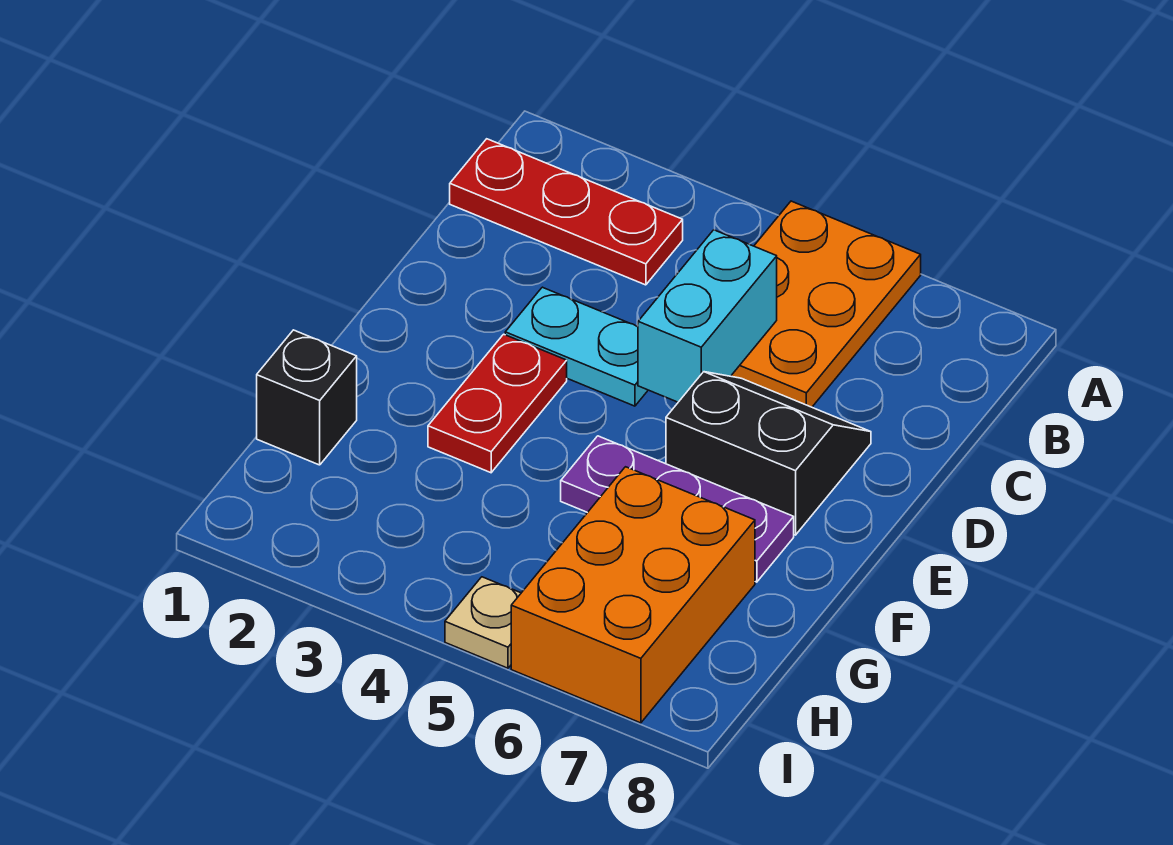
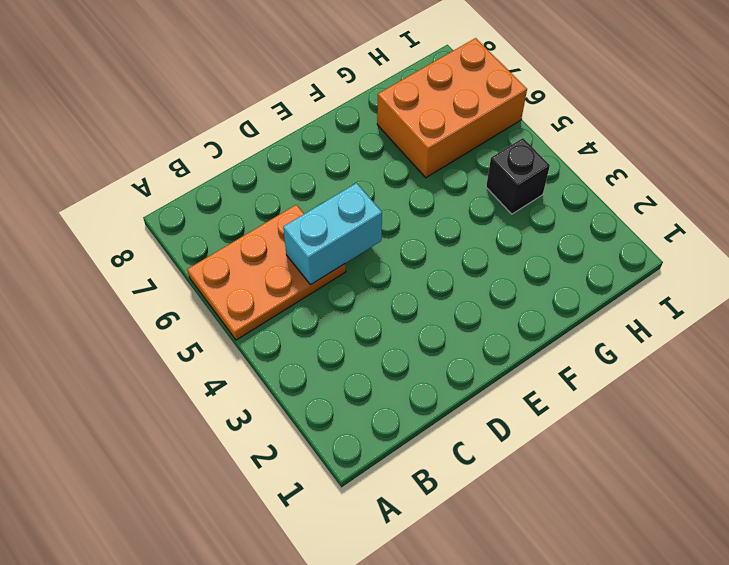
black brick H4 level 1 -> black brick G1 level 1
none -> red plate B1:B3 level 1
none -> cyan plate D3:D4 level 1

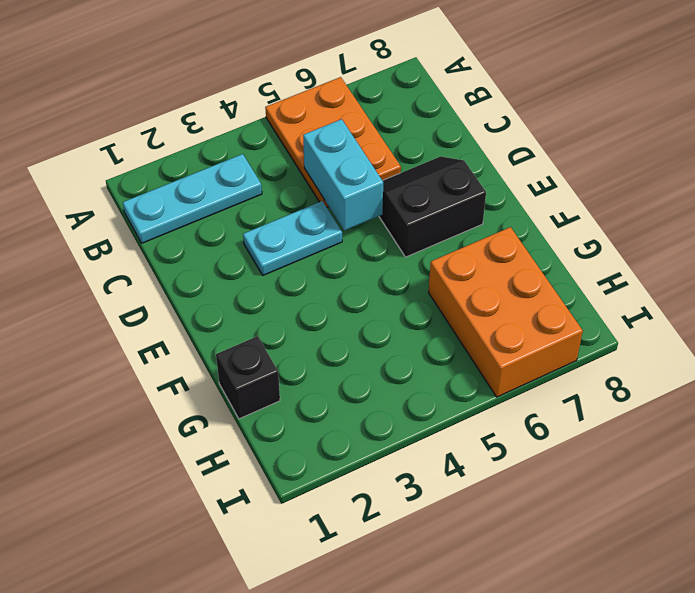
cyan plate B1:B3 level 1 -> red plate B1:B3 level 1
none -> red plate E3:F3 level 1
none -> purple plate F5:F7 level 1

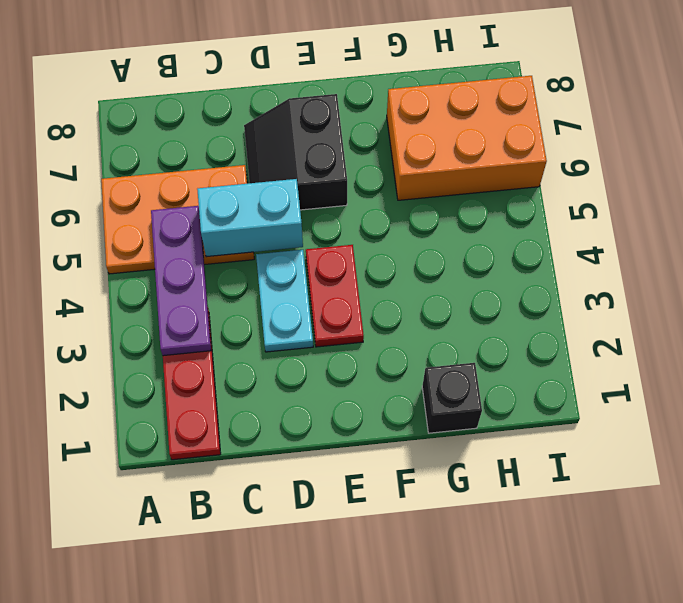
purple plate B3:B5 level 2 -> purple plate F5:F7 level 1
red plate E3:E4 level 1 -> red plate E3:F3 level 1
none -> tan plate I5 level 1

